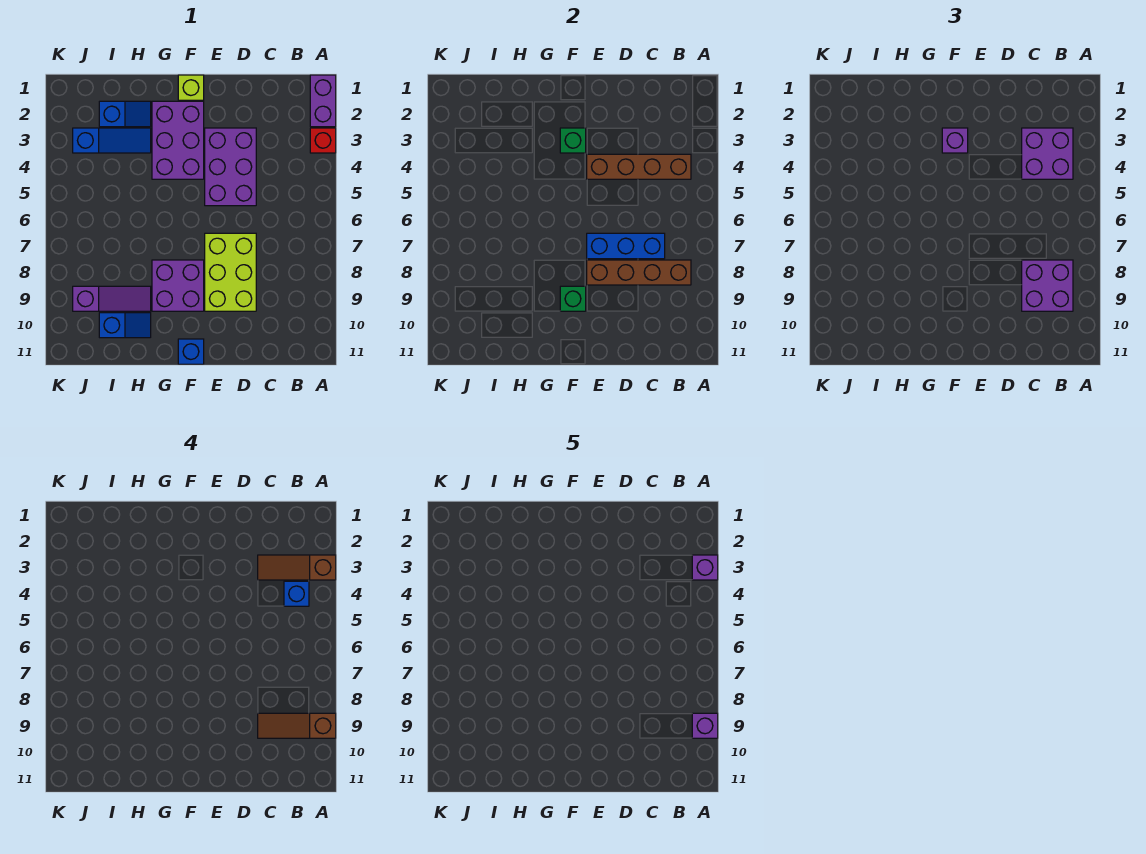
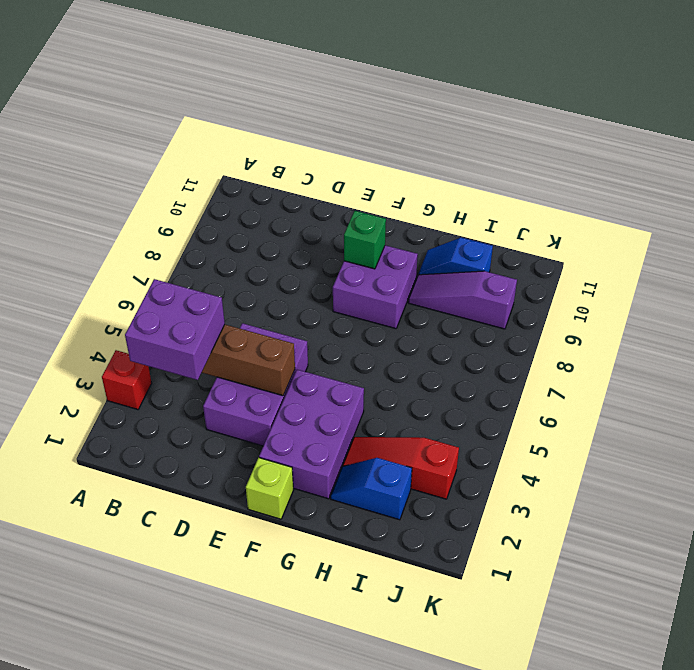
red slope H3:J3 level 1 top J -> blue slope H3:J3 level 1 top J
none -> purple brick A1:A2 level 1
none -> lime brick D7:E9 level 1
none -> blue brick F11 level 1

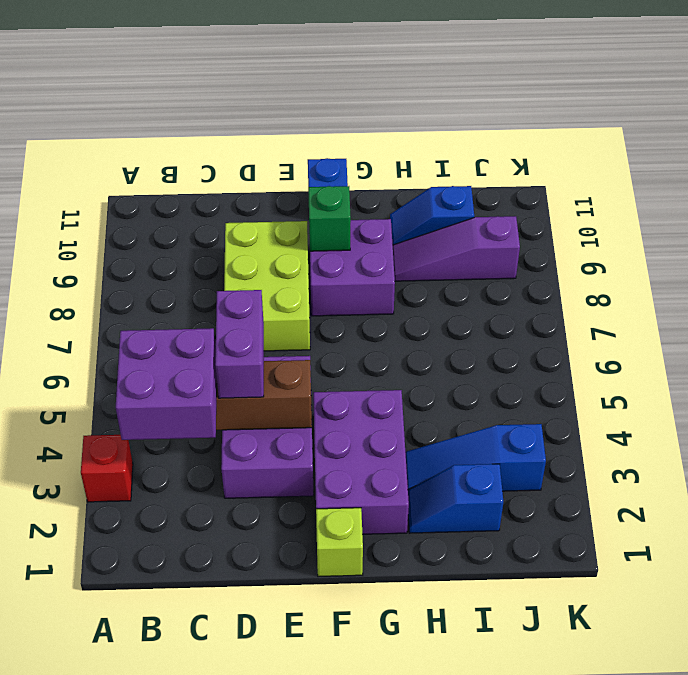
purple brick D4:D5 level 3 -> purple brick A1:A2 level 1
none -> brown brick B8:E8 level 2
none -> blue brick C7:E7 level 2
none -> green brick F3 level 2

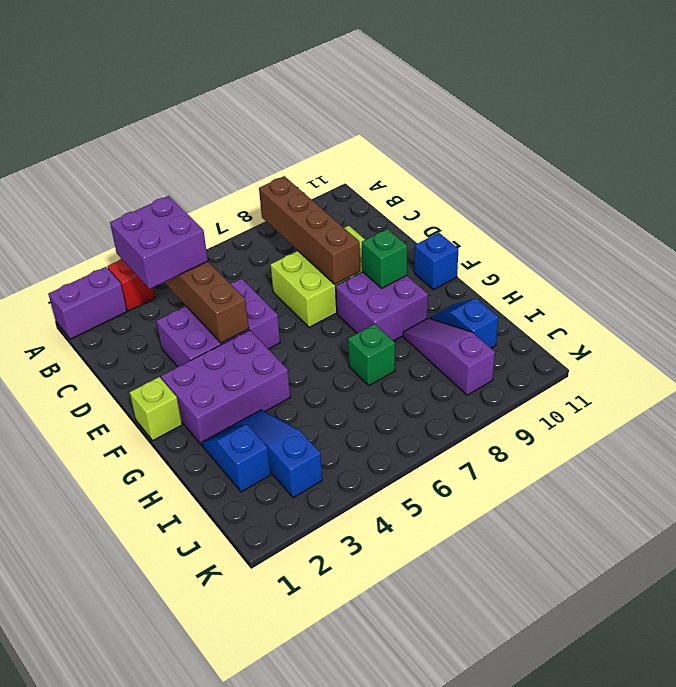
green brick H7 level 1 -> green brick F3 level 2
none -> blue brick C7:E7 level 2
none -> purple brick B8:C9 level 3
none -> purple brick F3 level 3

